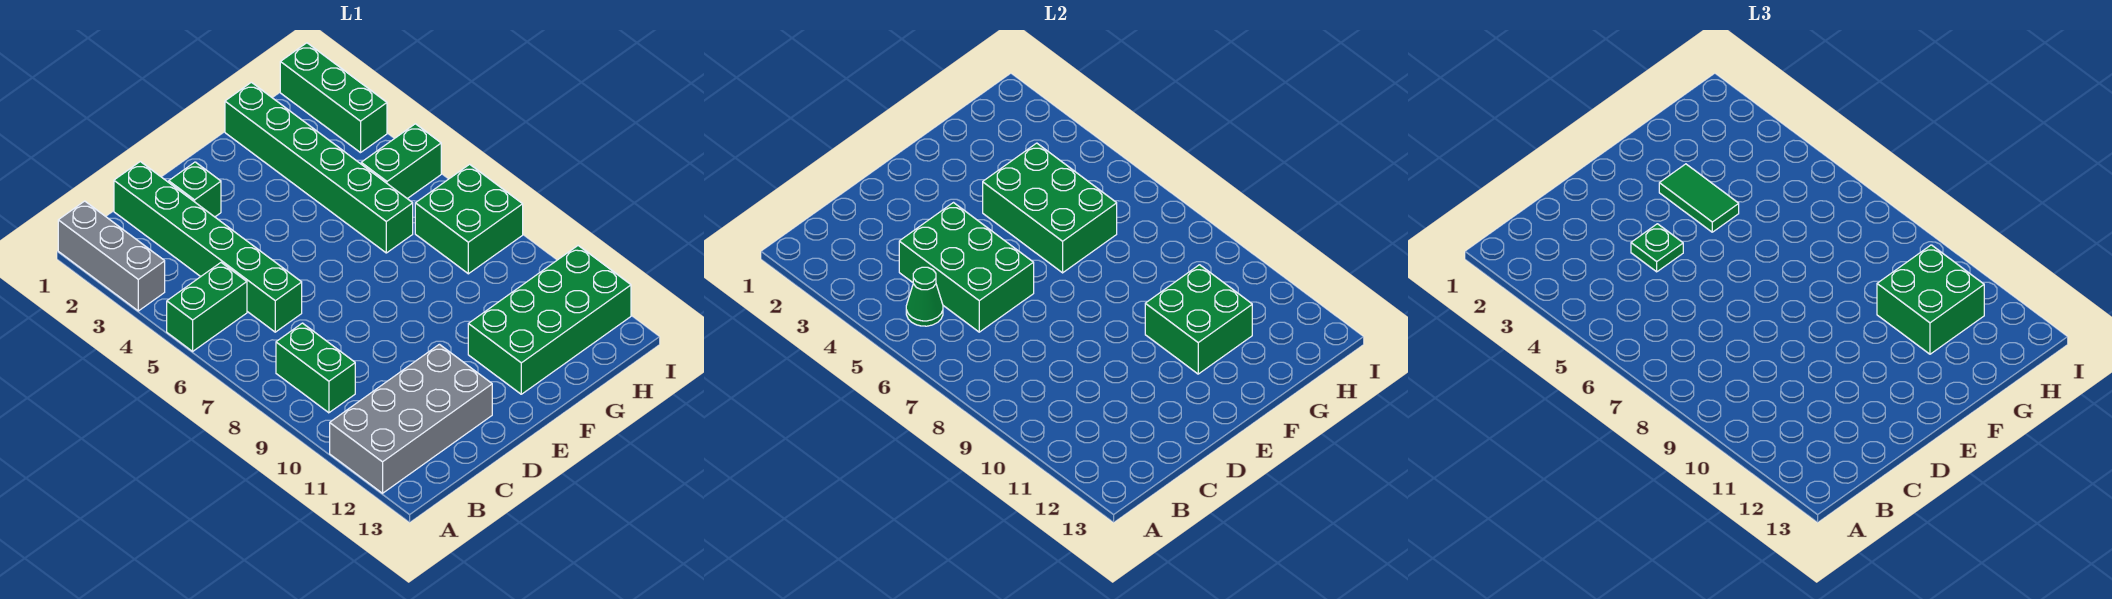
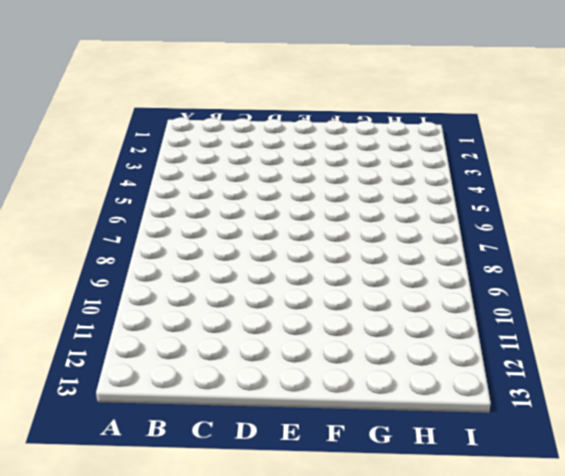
none -> grey brick A1:A3 level 1
none -> green brick A5:B5 level 1
none -> grey brick A11:D12 level 1

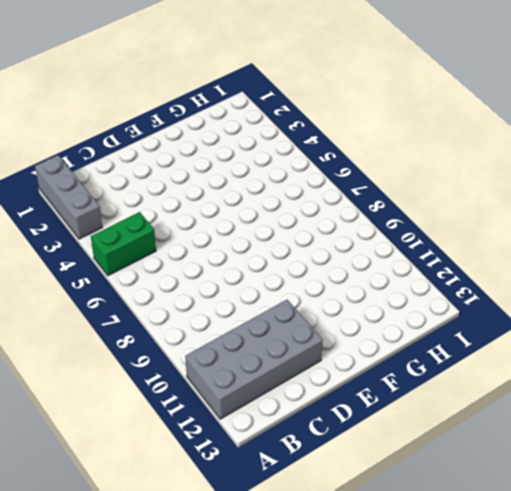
none -> green brick B8:B9 level 1
none -> green brick C1:C6 level 1
none -> green brick D2 level 1

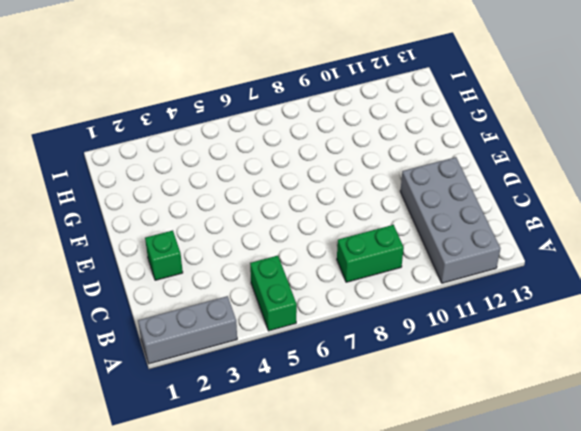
none -> green brick C1:C6 level 1
none -> green brick F11:I12 level 1
none -> green brick G1:G6 level 1

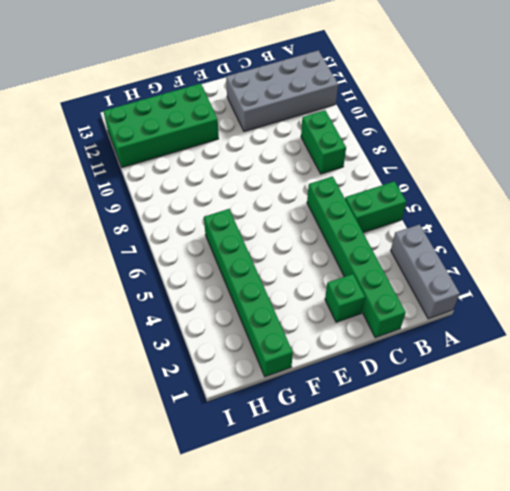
none -> green brick H5:I5 level 1
none -> green brick H7:I8 level 1
none -> green brick I1:I3 level 1

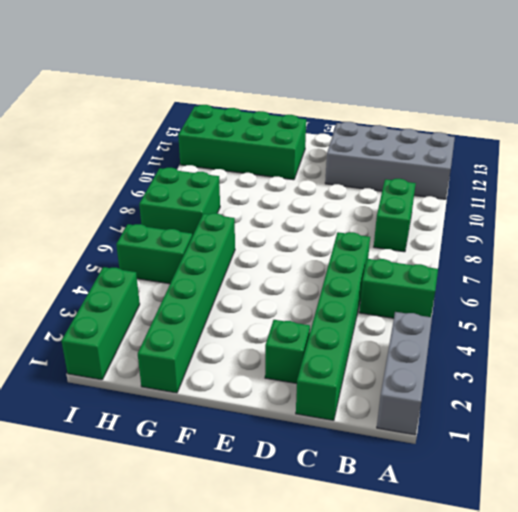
none -> green cone B5 level 2
none -> green brick C4:D6 level 2
none -> green brick F4:G6 level 2

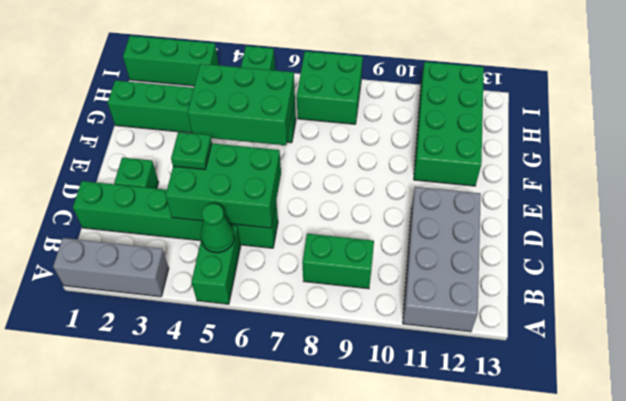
none -> green brick F10:G11 level 2
none -> green tile F3:F4 level 3
none -> green brick G10:H11 level 3

